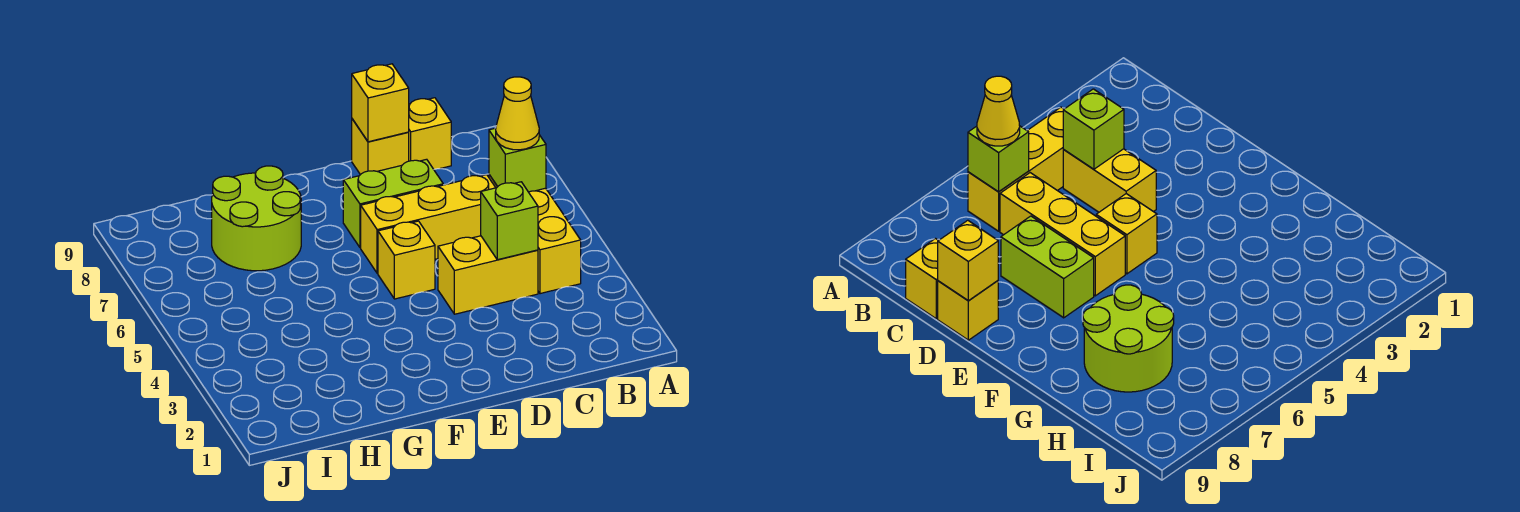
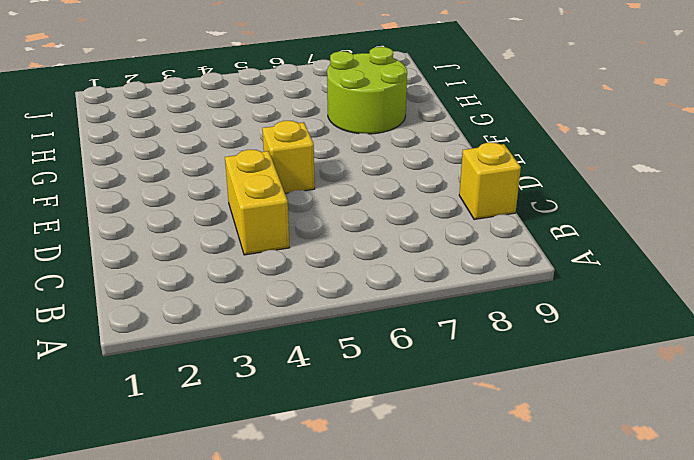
none -> yellow brick B4:B6 level 1
none -> yellow brick C6:E6 level 1
none -> lime brick D7:E7 level 1

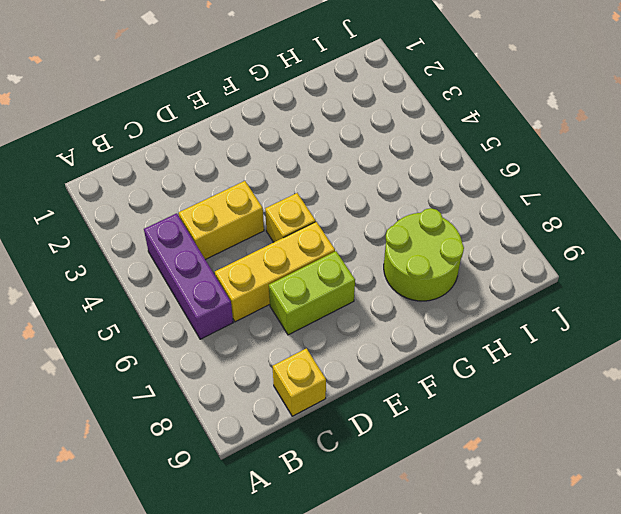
purple brick B4:B6 level 1 -> yellow brick B4:B6 level 1
none -> yellow brick D9 level 1
none -> lime brick B6 level 2
none -> lime brick C4 level 2

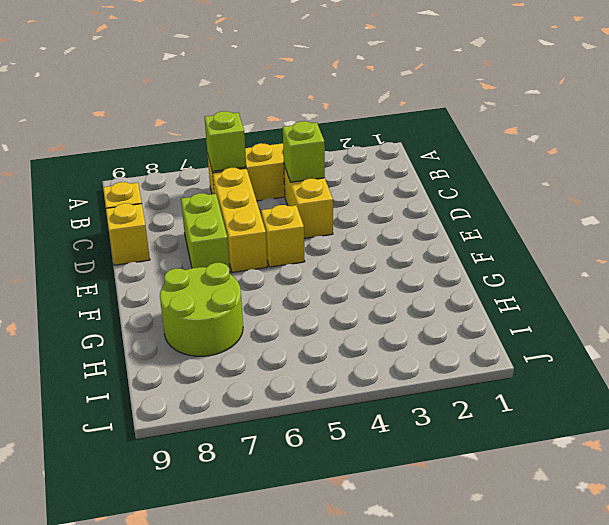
none -> yellow brick D9 level 2
none -> yellow cone B6 level 3

